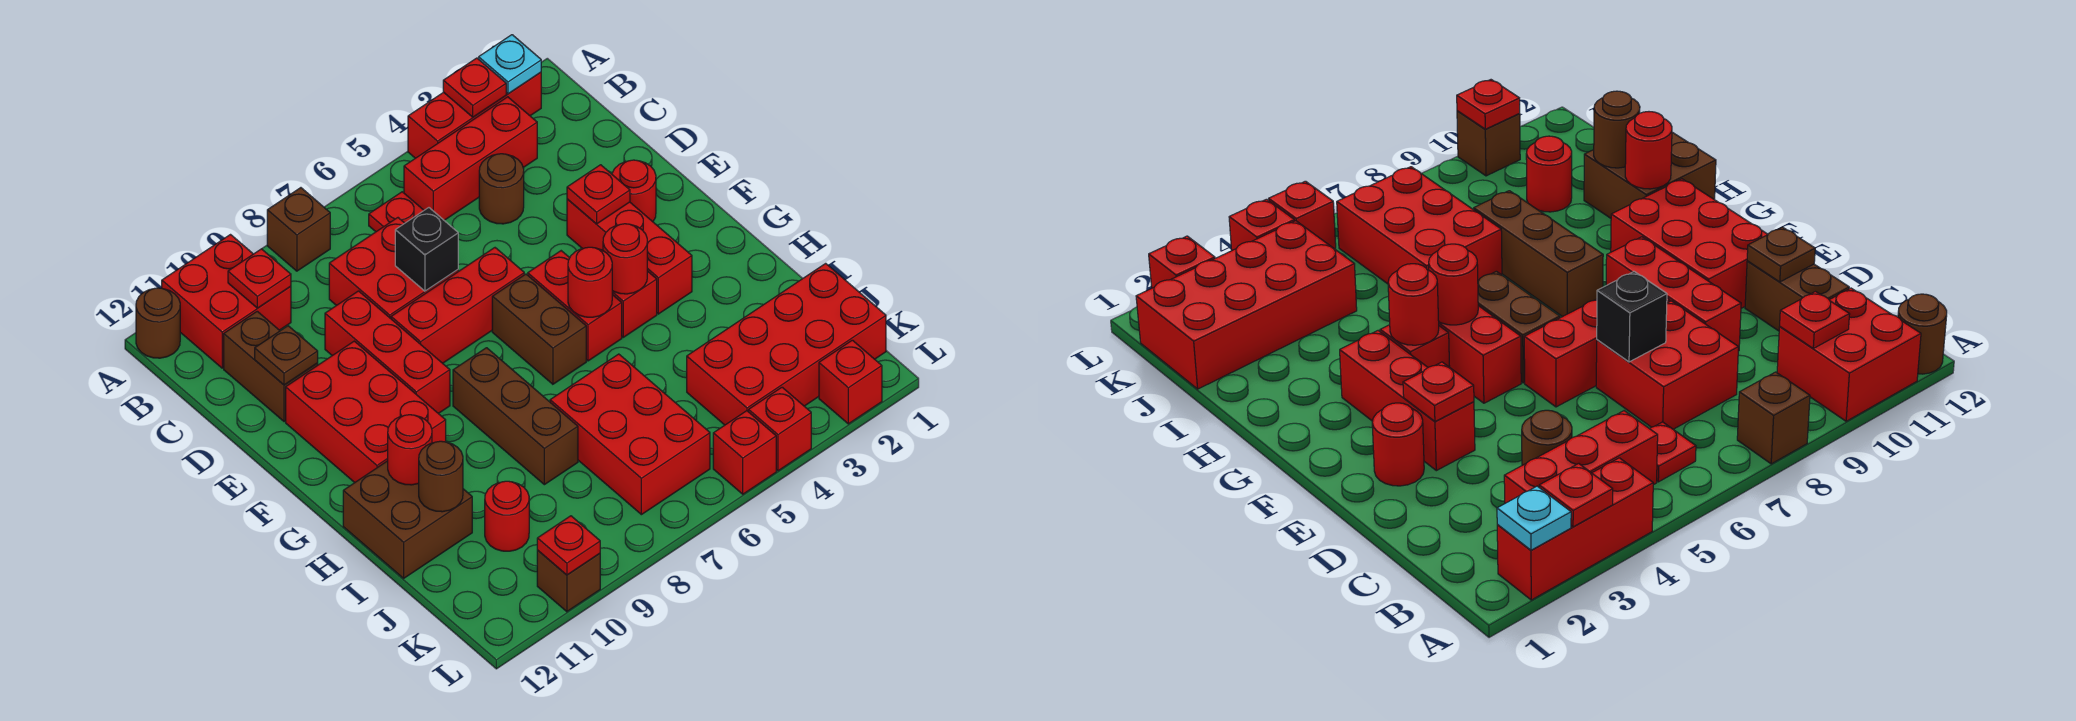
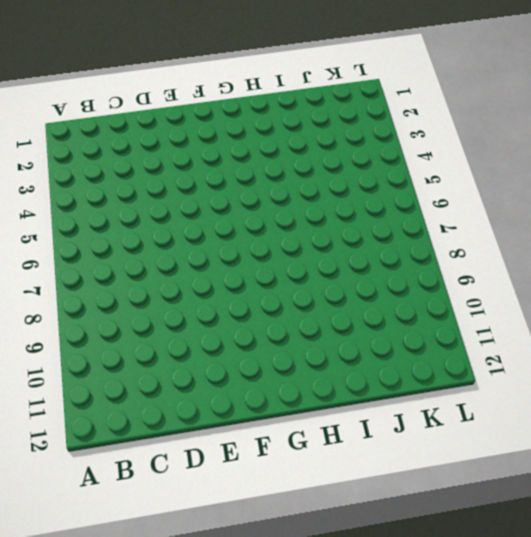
none -> red brick A2:A4 level 1
none -> brown brick A8 level 1
none -> red brick A10:B11 level 1
none -> brown round brick A12 level 1

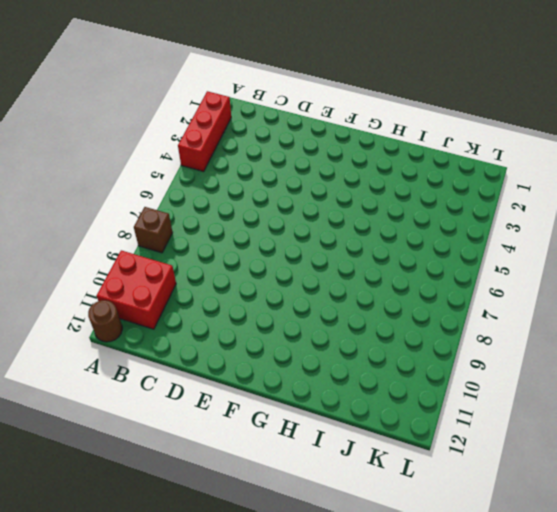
none -> red brick B3:B5 level 1
none -> red plate B6 level 1
none -> brown round brick C4 level 1
none -> red brick C7:D8 level 1

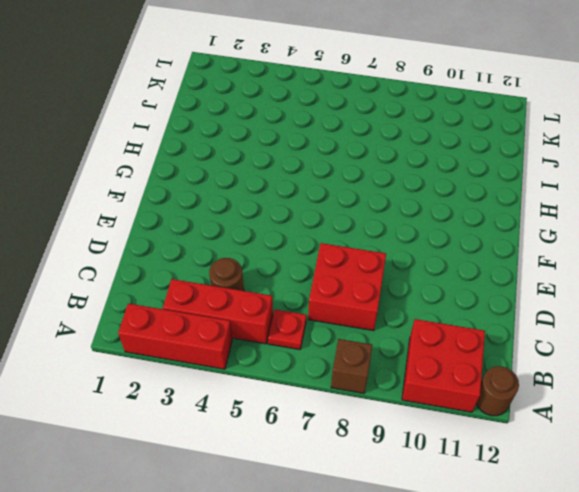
none -> brown brick C11:D11 level 1
none -> red brick D9:F9 level 1
none -> red round brick E2 level 1
none -> red brick E3:G3 level 1

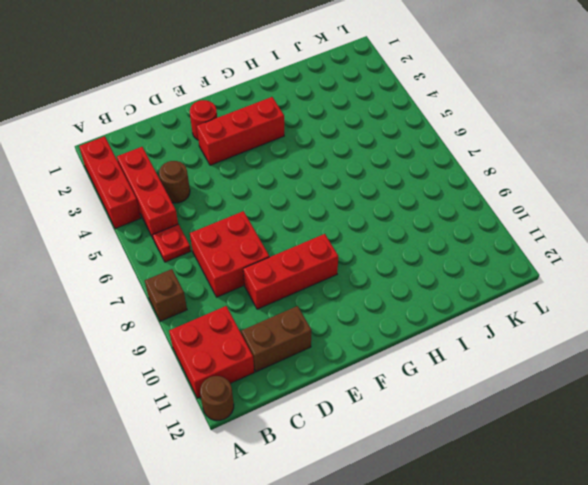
none -> red brick E6:E8 level 1
none -> red brick E10:G11 level 1
none -> red brick F5:G5 level 1
none -> brown brick F6:G6 level 1

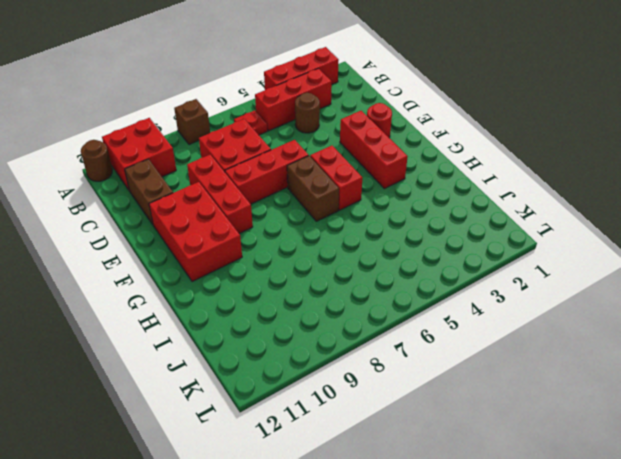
none -> red brick G4 level 1
none -> brown brick G8:I8 level 1
none -> brown brick H11:I12 level 1
none -> red brick I6:K7 level 1

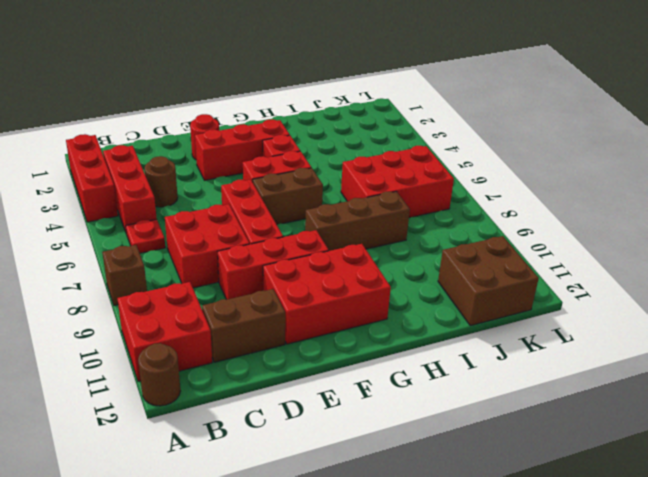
brown brick J11:K12 level 1 -> brown brick H11:I12 level 1
none -> red brick J1:K4 level 1
none -> red round brick J10 level 1
none -> red brick L2 level 1
none -> red brick L4 level 1

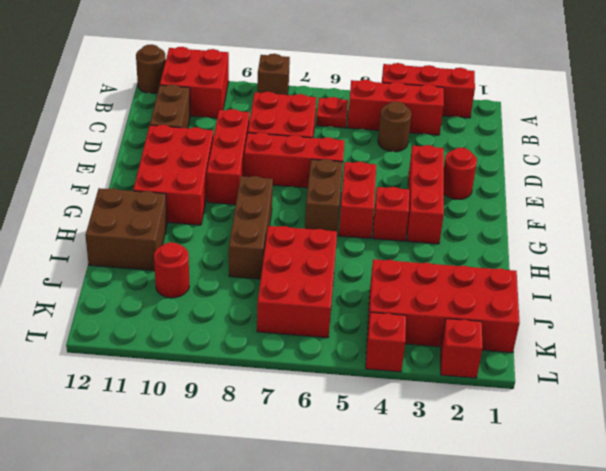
none -> red brick L5 level 1
none -> brown brick L10 level 1
none -> cyan plate A2 level 2
none -> red plate A3 level 2

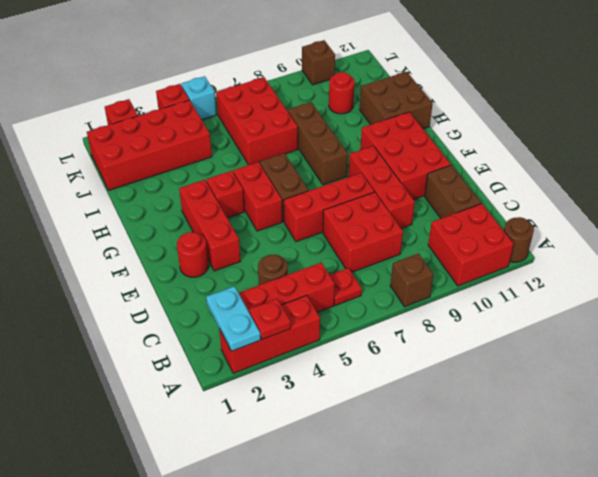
cyan plate A2:B2 level 2 -> cyan plate A2 level 2
cyan brick L5 level 1 -> red brick L5 level 1
none -> red plate B10 level 2
none -> black brick D7 level 2
none -> brown plate D11 level 2
none -> red plate E3 level 2

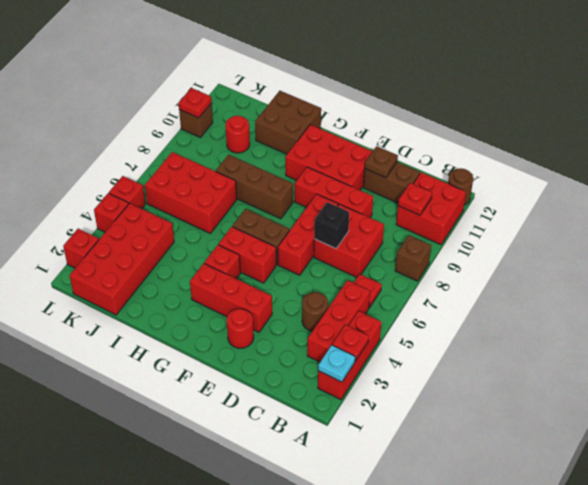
none -> red plate E3 level 2
none -> red round brick G4 level 2
none -> red round brick G5 level 2
none -> red round brick H11 level 2

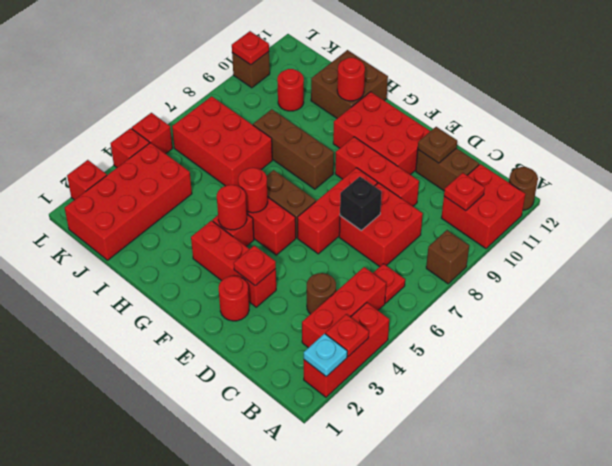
none -> brown round brick I11 level 2

